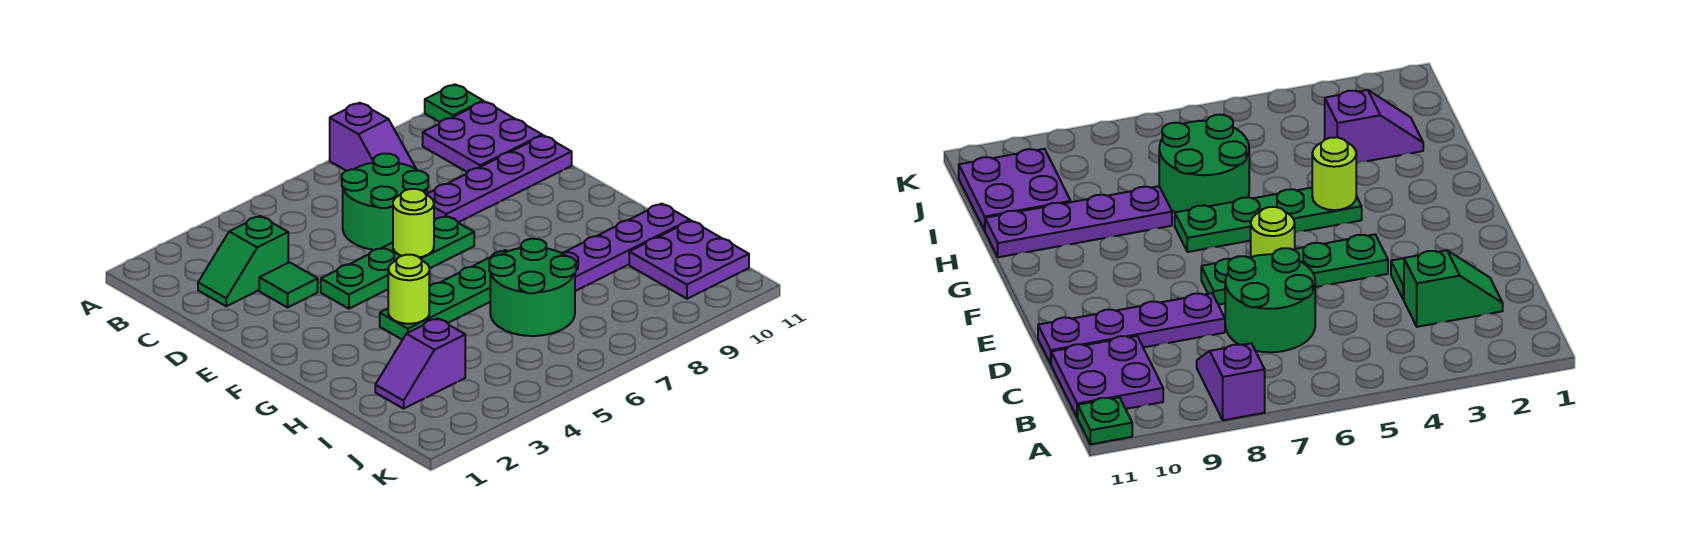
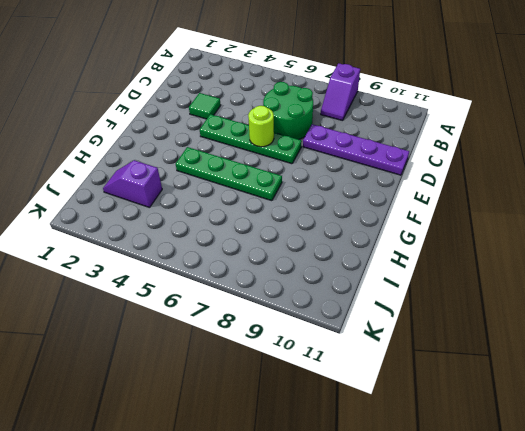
none -> green plate A11 level 1
none -> purple plate B10:C11 level 1
none -> green slope C2:C3 level 1 top 3

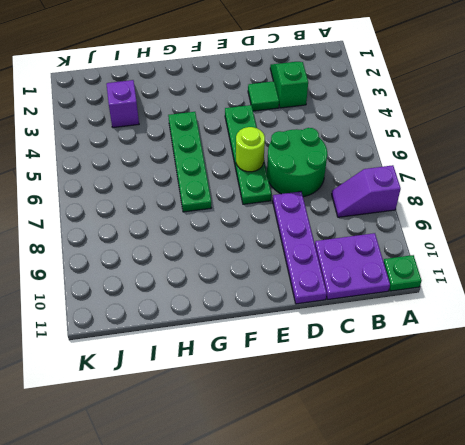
none -> green round brick H6:I7 level 1
none -> purple plate H8:H11 level 1
none -> purple plate I10:J11 level 1

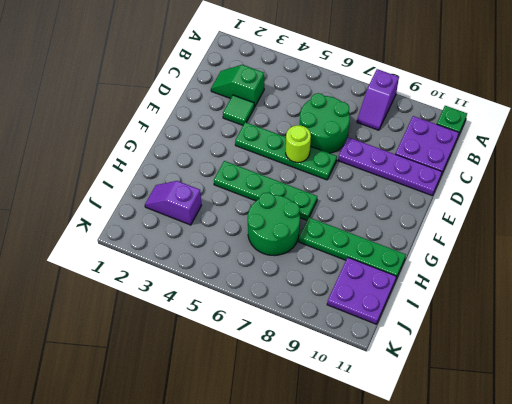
green plate H8:H11 level 1 -> purple plate H8:H11 level 1
none -> lime round brick G4 level 2

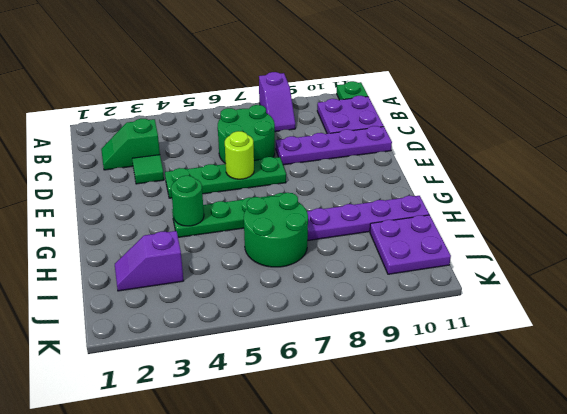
green round brick G4 level 2 -> lime round brick G4 level 2

